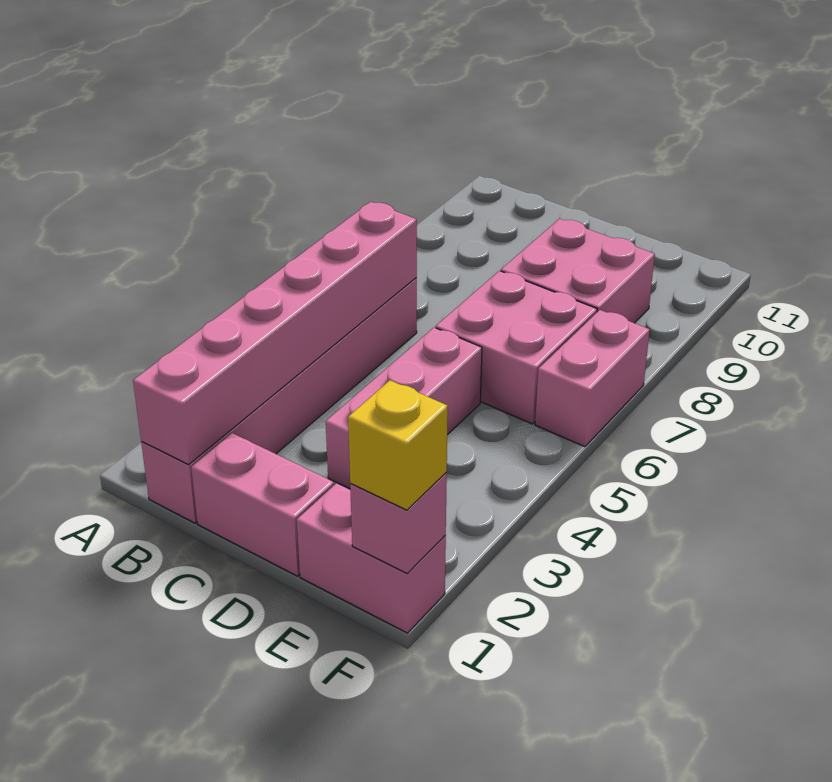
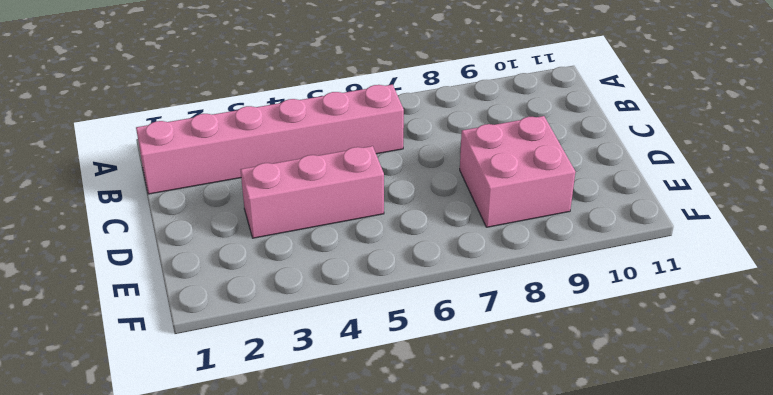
none -> pink brick C1:D1 level 1
none -> pink brick D6:E7 level 1

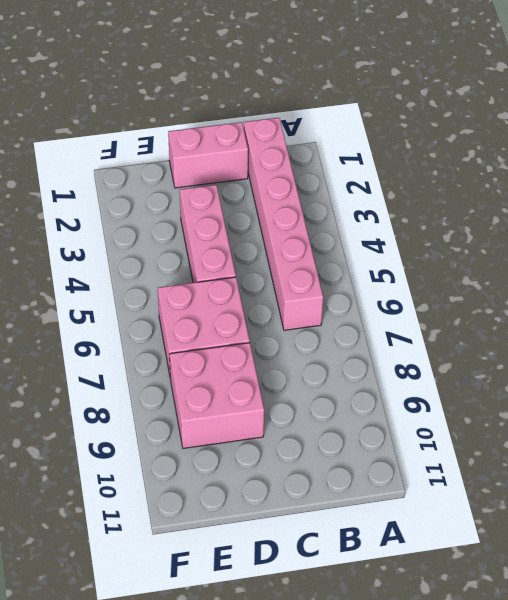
none -> pink brick E1:F1 level 1
none -> pink brick F6:F7 level 1

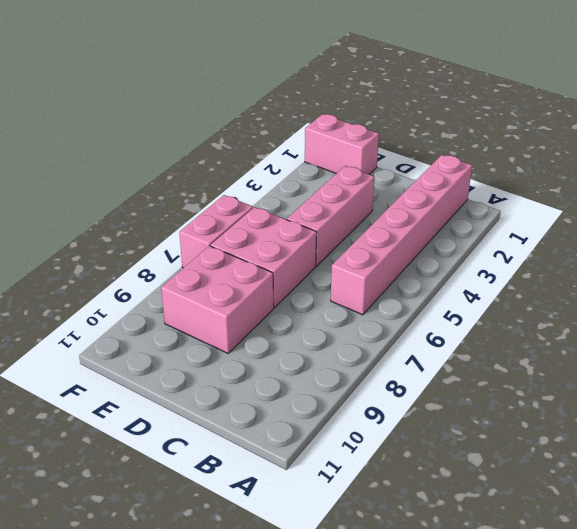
none -> pink brick C1:D1 level 1
none -> pink brick B1:B6 level 2

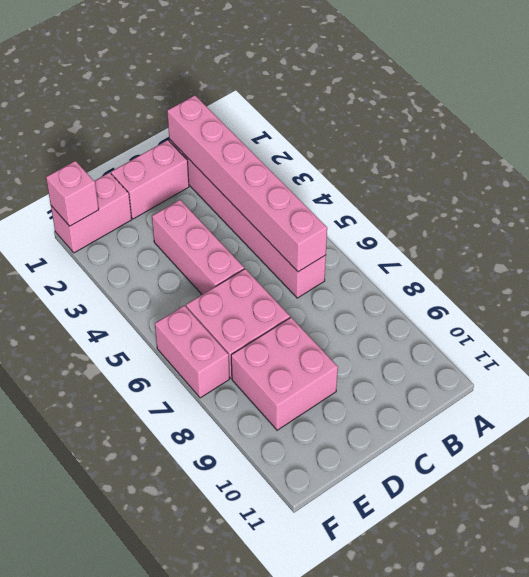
none -> yellow brick F1 level 3

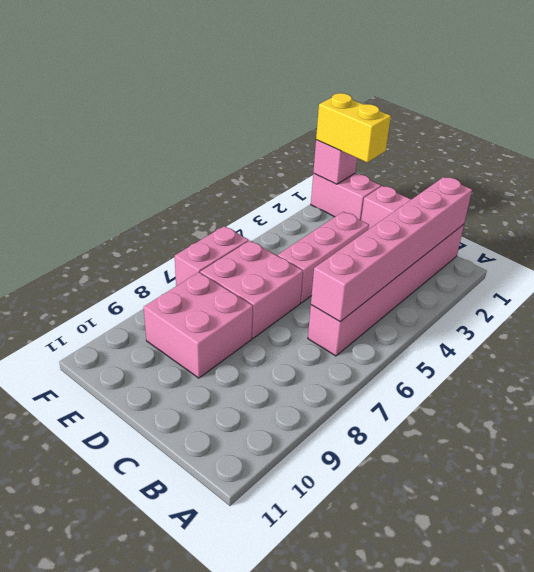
yellow brick E1:F1 level 3 -> yellow brick F1 level 3

